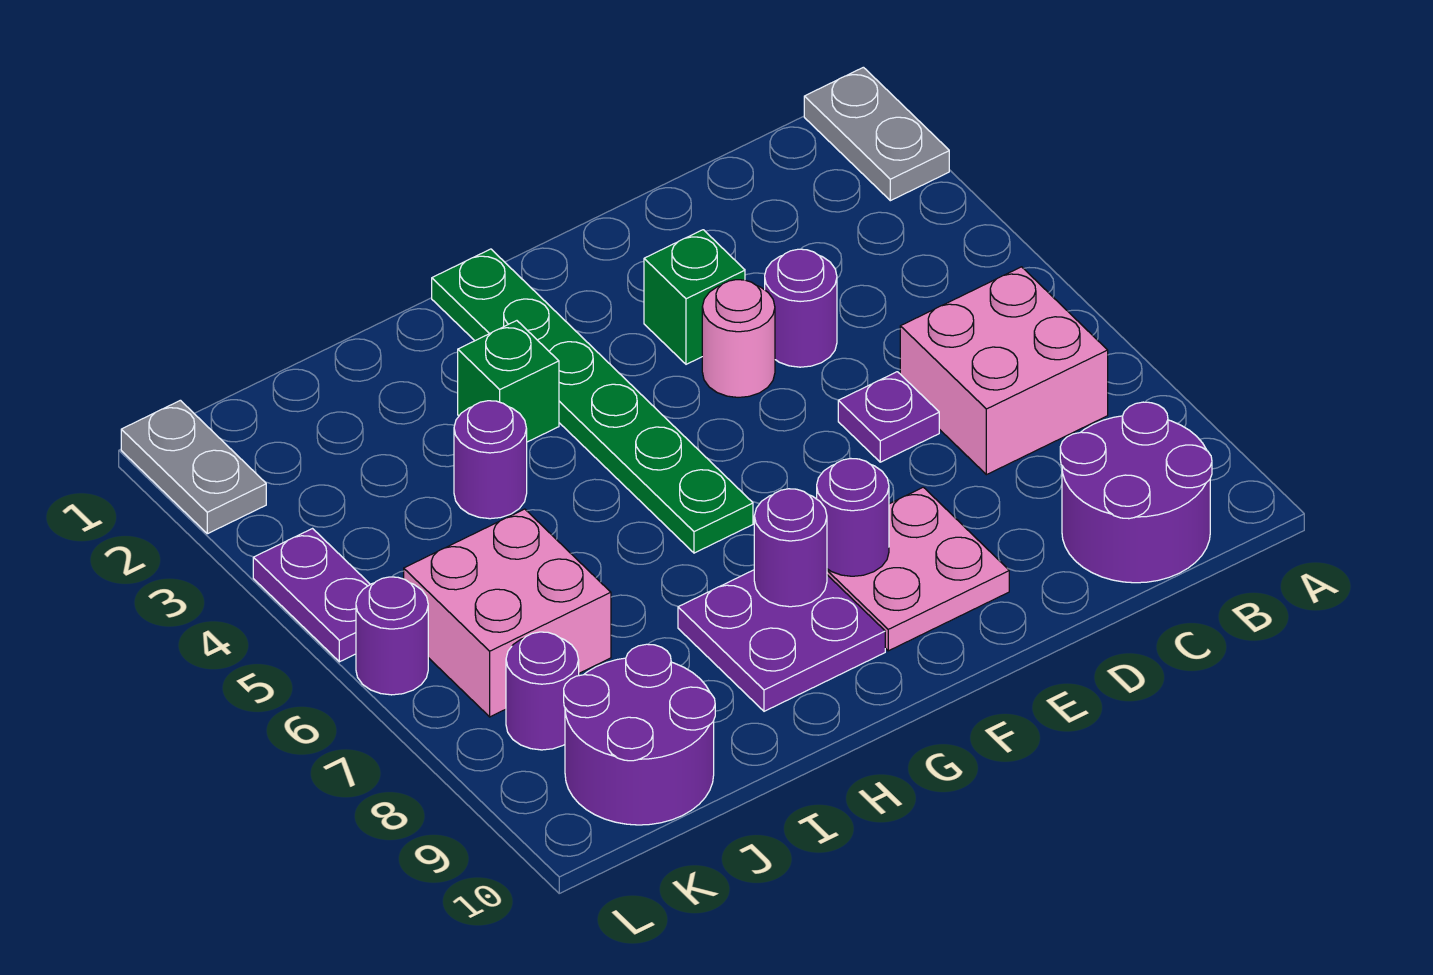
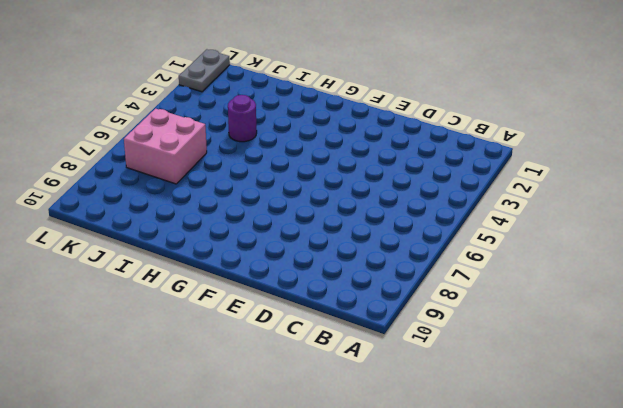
none -> grey plate A1:A2 level 1
none -> pink brick B6:C7 level 1
none -> purple round brick B9:C10 level 1

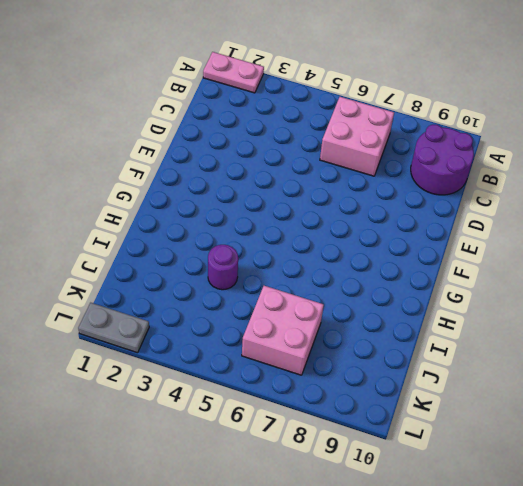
pink plate A1:A2 level 1 -> grey plate A1:A2 level 1
none -> purple round brick D4 level 1
none -> purple plate D6 level 1
none -> green brick E3 level 1

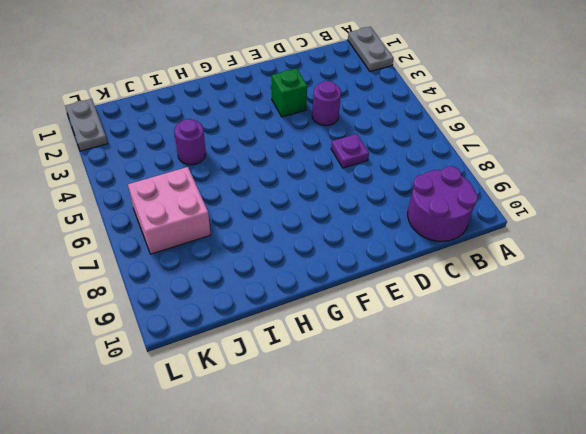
none -> pink brick B6:C7 level 1
none -> pink round brick E4 level 1
none -> pink plate E8:F9 level 1

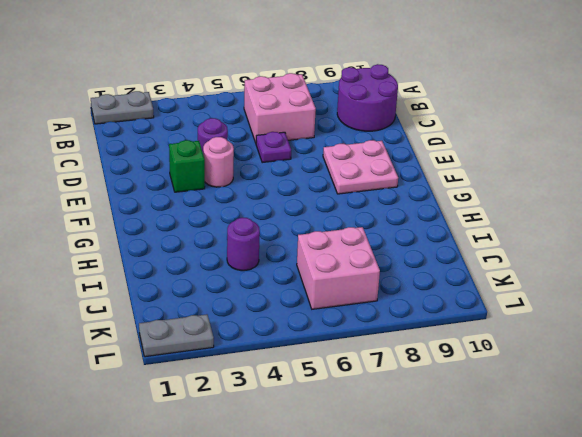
none -> green plate G1:G6 level 1
none -> purple plate G8:H9 level 1
none -> green brick H3 level 1

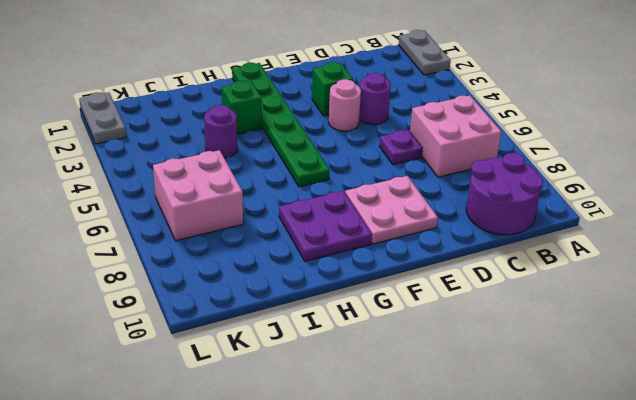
none -> purple round brick J9:K10 level 1
none -> purple round brick K8 level 1
none -> purple plate L4:L5 level 1

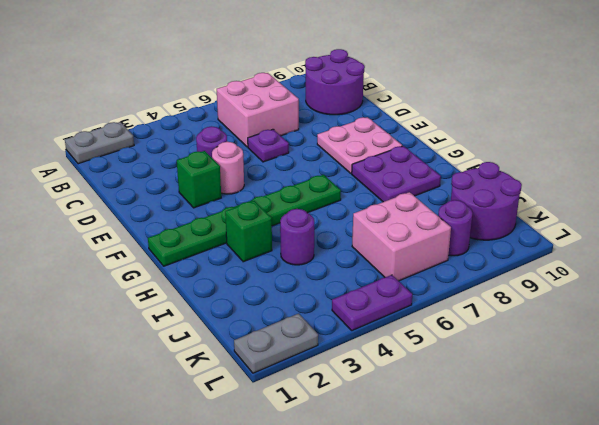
none -> purple round brick L6 level 1
none -> purple round brick F8 level 2
none -> purple round brick G8 level 2

